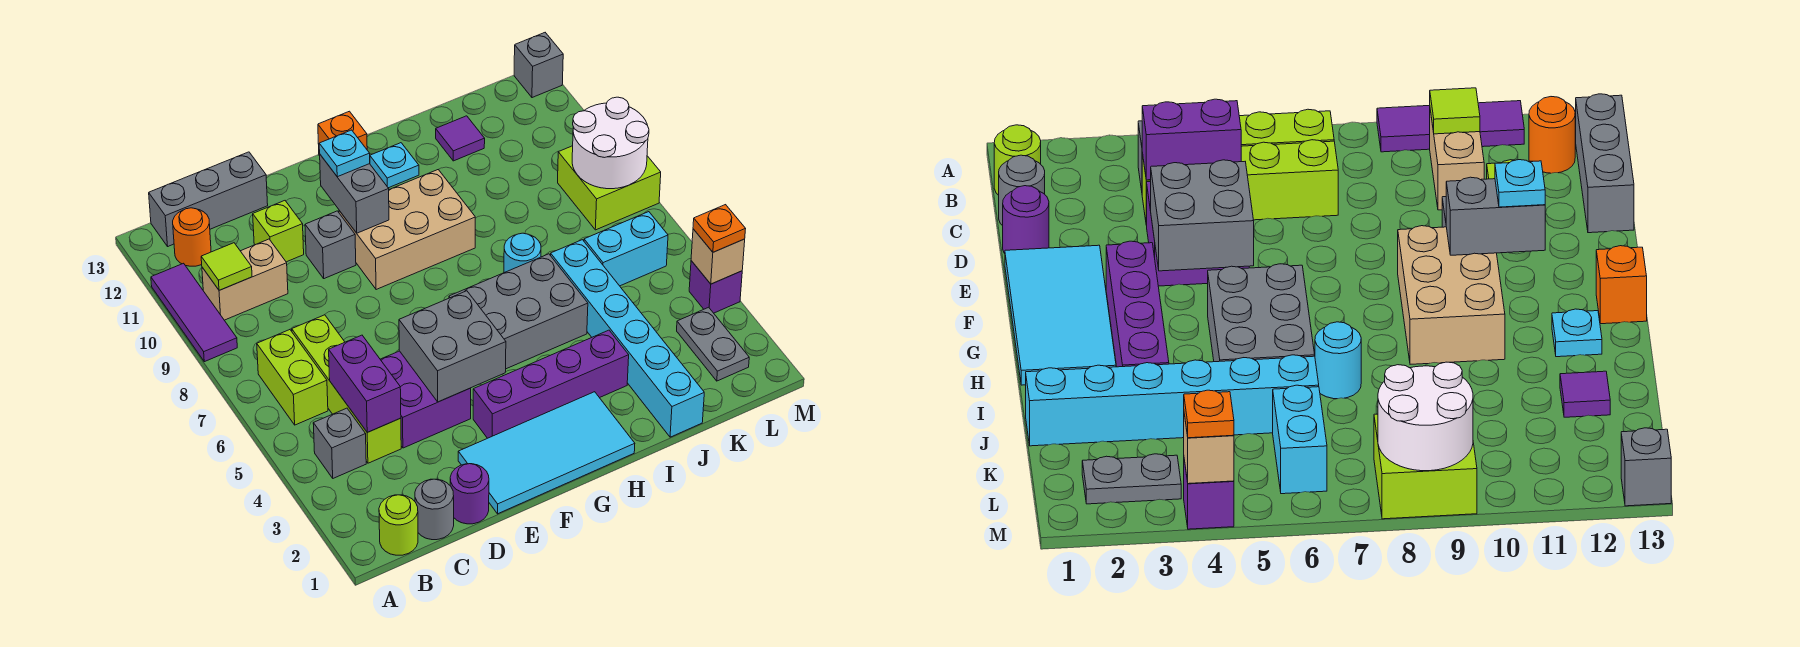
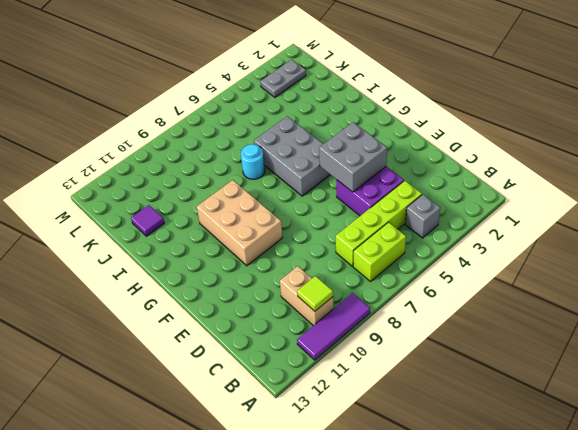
none -> lime round brick B1 level 1
none -> orange round brick B12 level 1
none -> grey brick B13:D13 level 1
none -> grey round brick C1 level 1

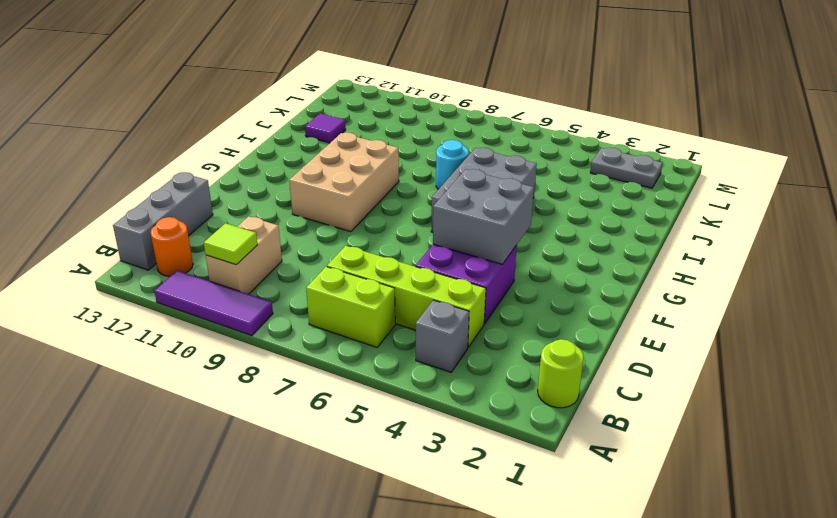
none -> grey round brick C1 level 1
none -> purple round brick D1 level 1
none -> lime brick D11 level 1
none -> cyan tile E1:H2 level 1

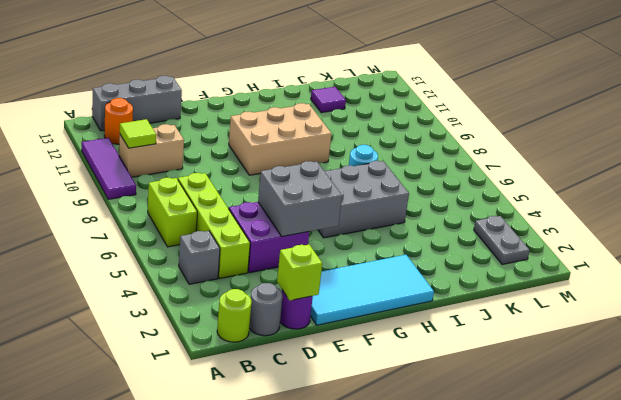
lime brick D1 level 2 -> lime brick D11 level 1
none -> grey brick E10 level 1
none -> purple brick F3:I3 level 1
none -> orange brick G13 level 1
none -> cyan plate H12 level 1

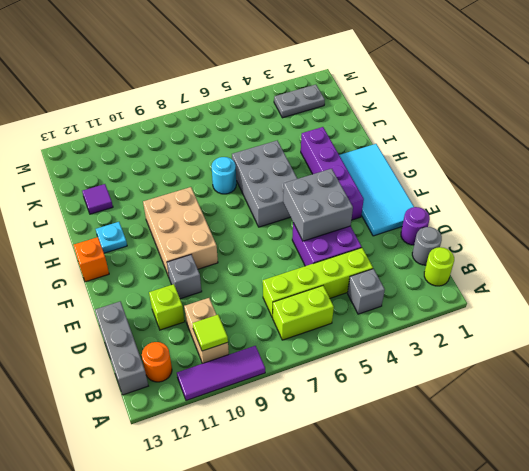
none -> cyan brick J1:J6 level 1
none -> cyan brick K6:L6 level 1
none -> lime brick L8:M9 level 1
none -> purple brick M4 level 1

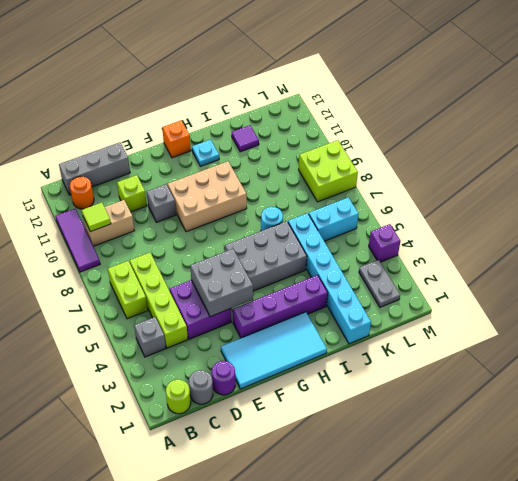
none -> grey brick M13 level 1
none -> purple brick C4:C5 level 2
none -> grey brick F10:F11 level 2
none -> white round brick L8:M9 level 2

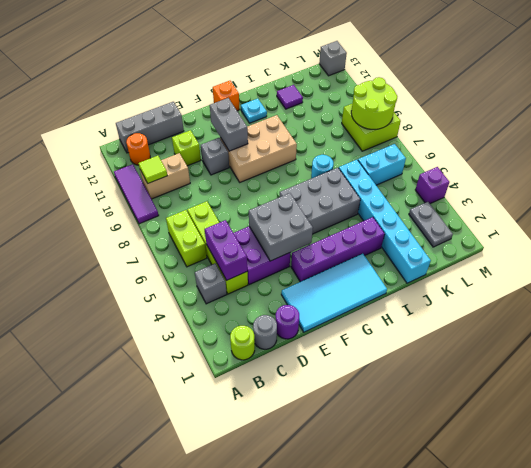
lime round brick L8:M9 level 2 -> white round brick L8:M9 level 2
none -> tan brick M4 level 2
none -> cyan plate F11 level 3
none -> orange plate M4 level 3

